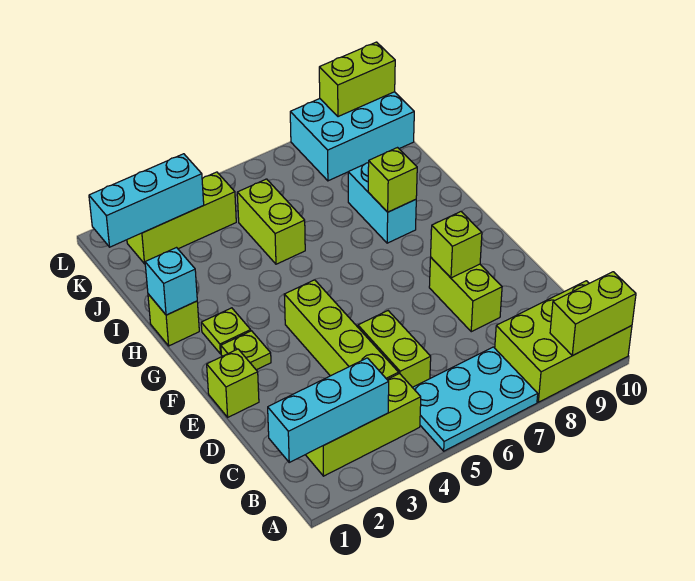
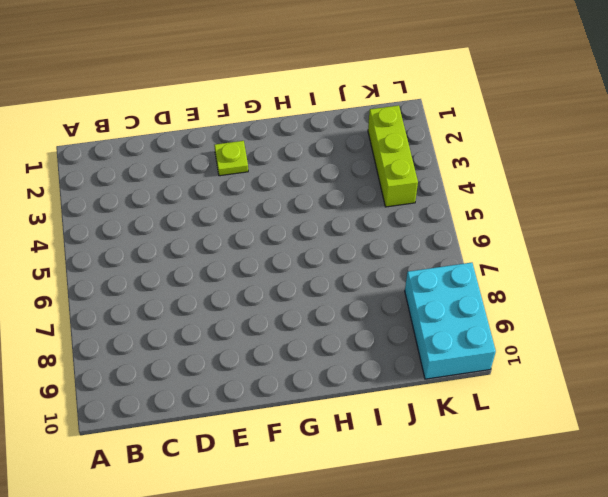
none -> cyan plate A5:B7 level 1
none -> lime brick A8:B10 level 1
none -> lime brick B2:B4 level 1

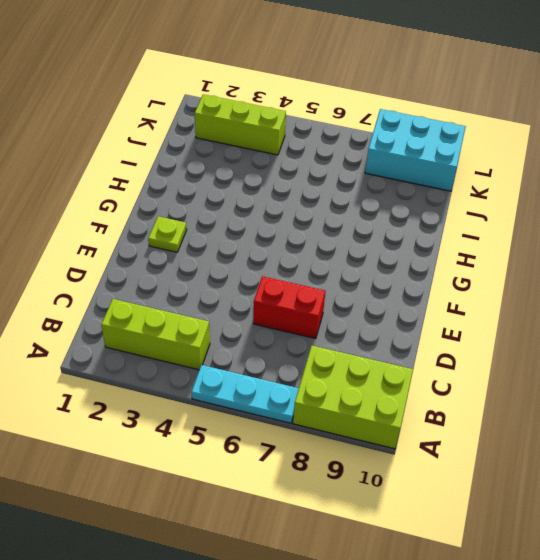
cyan plate A5:A7 level 1 -> cyan plate A5:B7 level 1
red brick D6:D7 level 1 -> none
none -> lime brick C4:F4 level 1
none -> lime brick C5:D5 level 1
none -> lime brick D8:E8 level 1

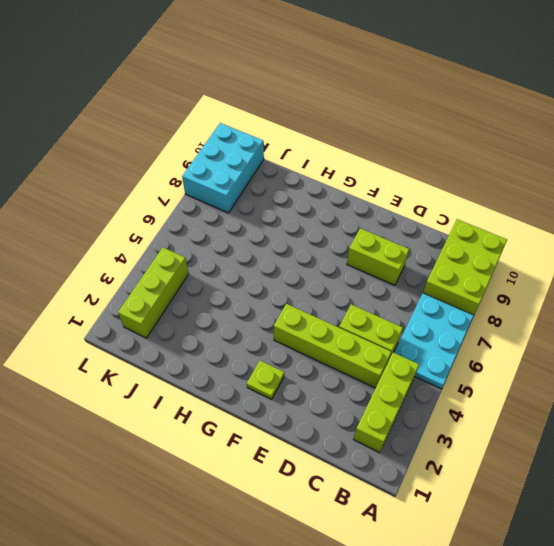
none -> lime brick E1 level 1
none -> lime plate G2 level 1
none -> lime brick H1 level 1

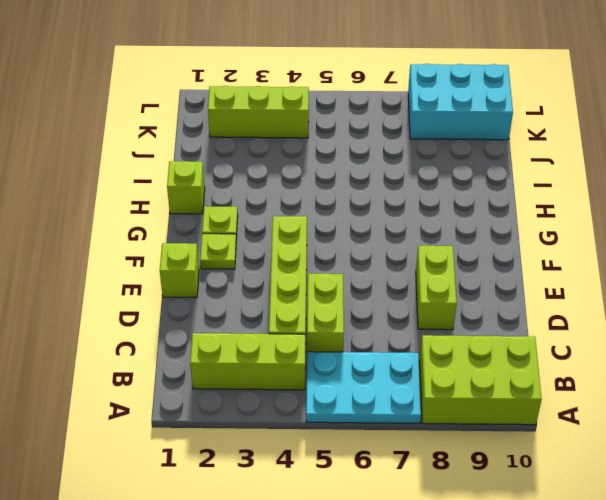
none -> cyan brick H8:I8 level 1
none -> lime brick I5:J5 level 1
none -> lime brick A9:A10 level 2

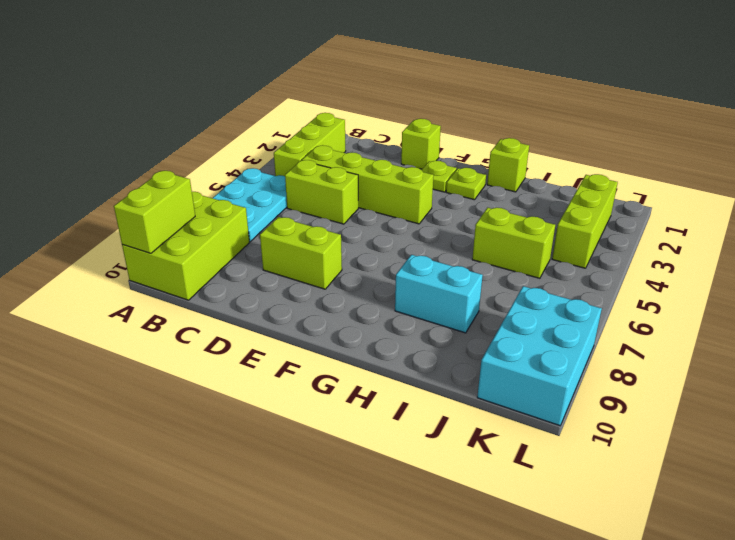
none -> cyan brick B1:B3 level 2
none -> lime brick E8 level 2
none -> cyan brick H1 level 2

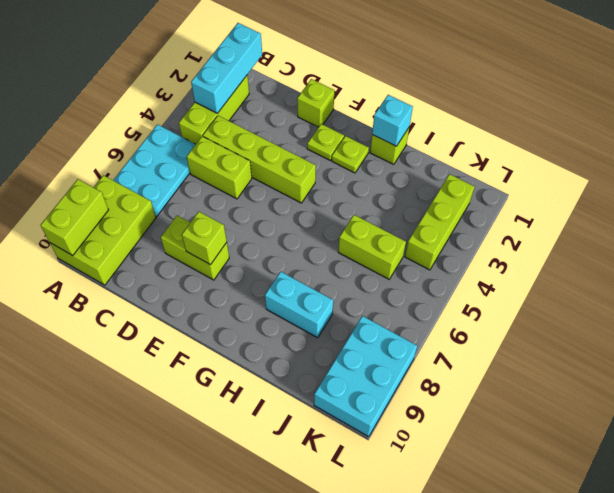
none -> lime brick H8 level 2
none -> cyan brick K1:K3 level 2
none -> lime brick L9:L10 level 2

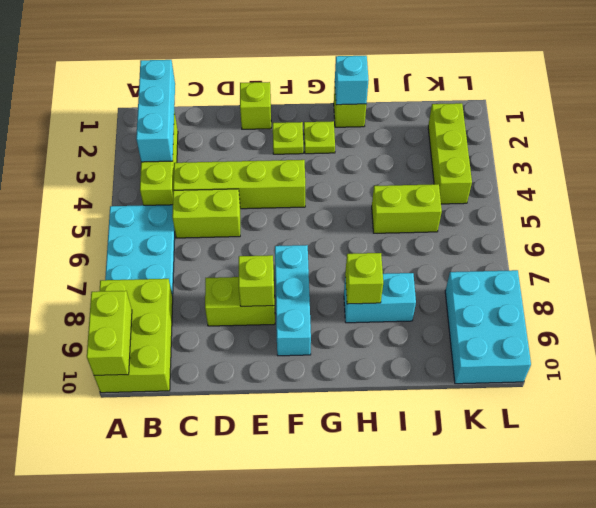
cyan brick F7:F9 level 1 -> cyan brick K1:K3 level 2
none -> lime brick L9:L10 level 2

